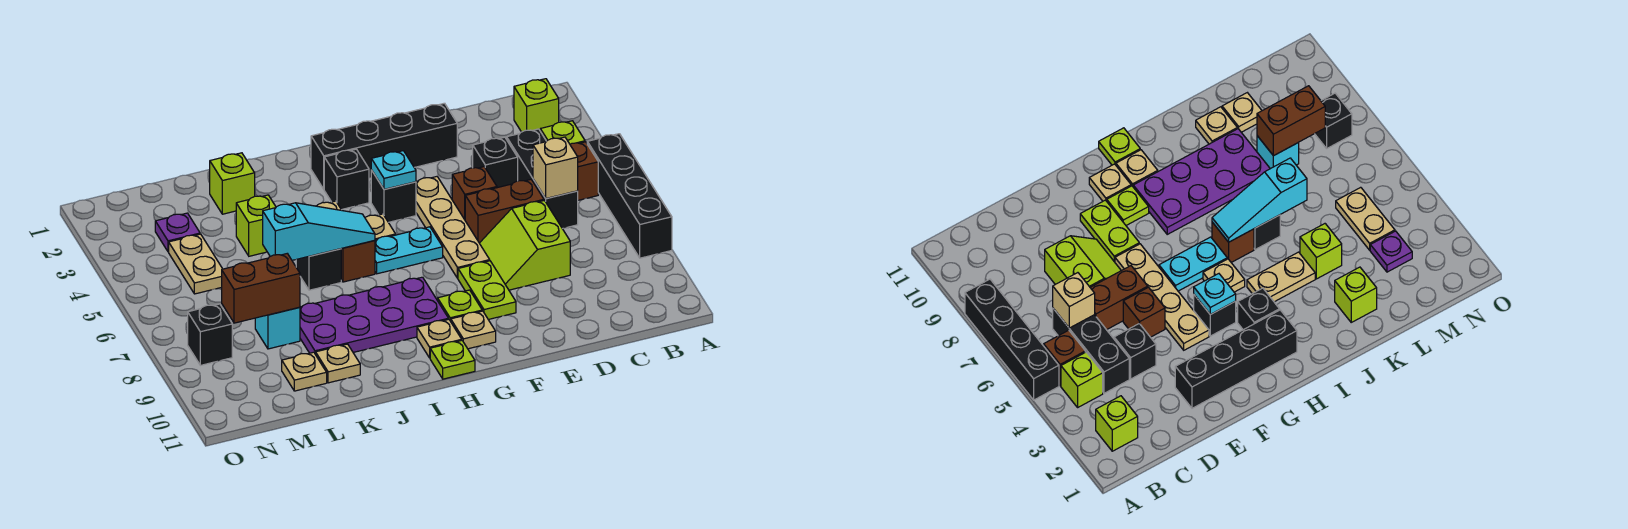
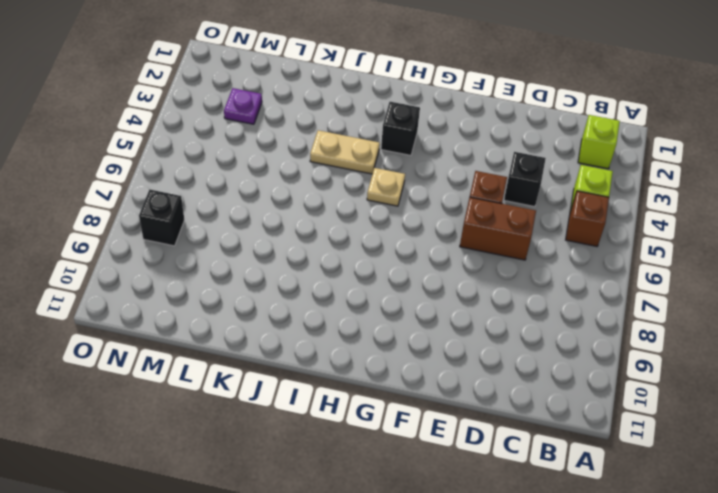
none -> black brick A5:A8 level 1
none -> black brick C4:C6 level 1
none -> lime slope D7:E8 level 1 top D
none -> black brick E2:H2 level 1

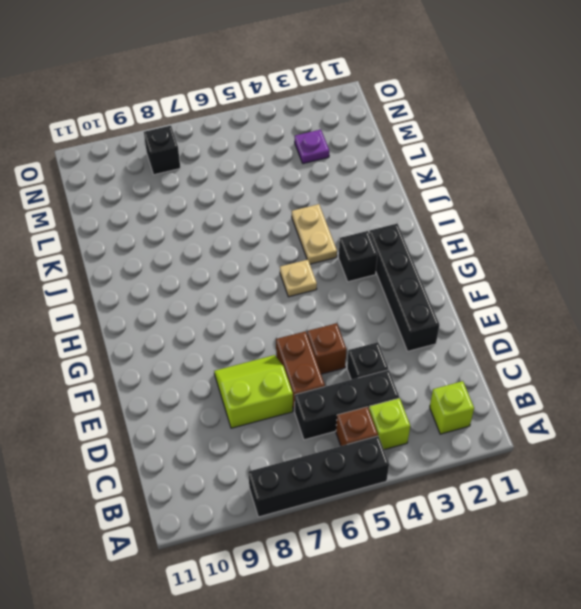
none -> tan plate F4:F7 level 1
none -> lime plate F8:F9 level 1
none -> black brick G4 level 1
none -> cyan plate G6:H6 level 1

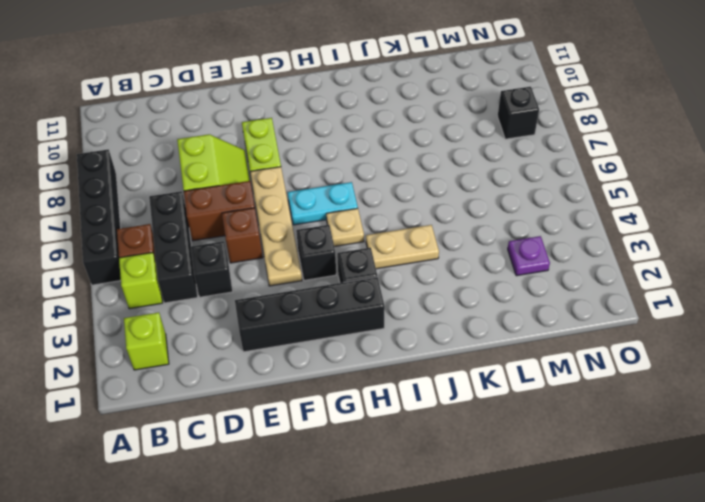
none -> lime plate G9 level 1
none -> tan plate G10 level 1
none -> purple plate H8:K9 level 1
none -> tan plate H10 level 1

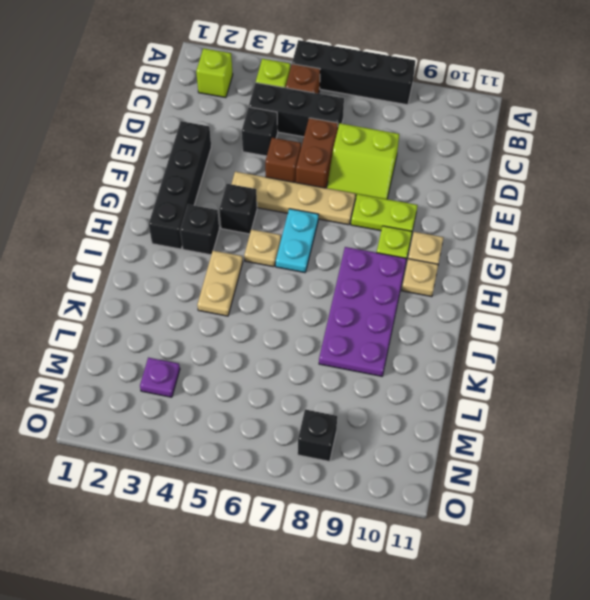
none -> lime plate H11 level 1
none -> brown brick I6 level 1
none -> black brick J6 level 1
none -> lime brick K2 level 1

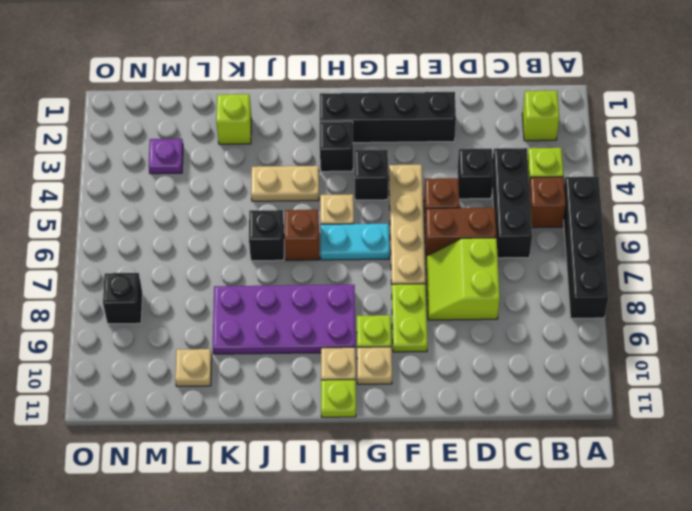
none -> lime brick K4 level 1
none -> tan plate K10 level 1
none -> cyan brick L8 level 1
none -> tan plate M4:M5 level 1

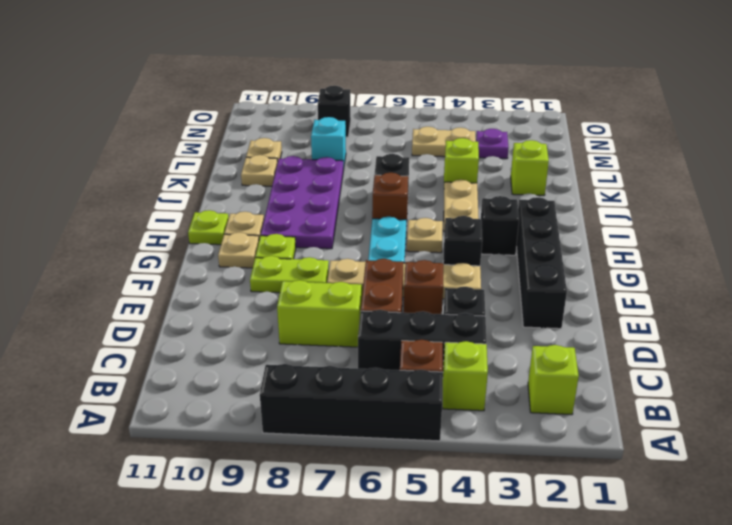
none -> tan brick C6 level 2
none -> cyan plate G4 level 2
none -> cyan slope I6:K6 level 2 top K
none -> brown brick L8:M8 level 2

